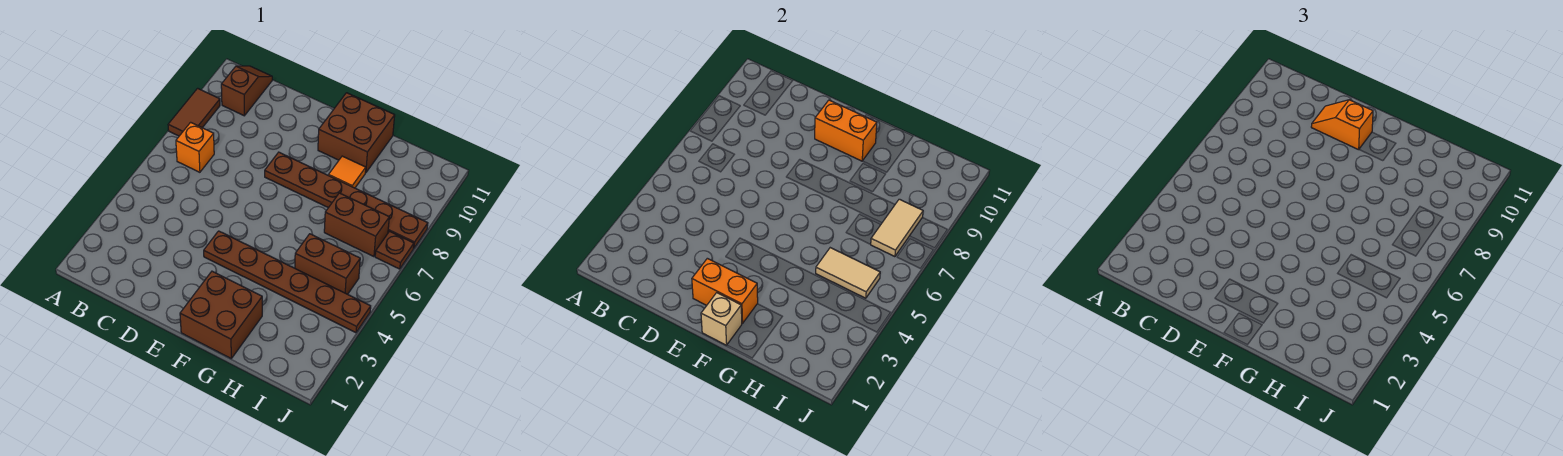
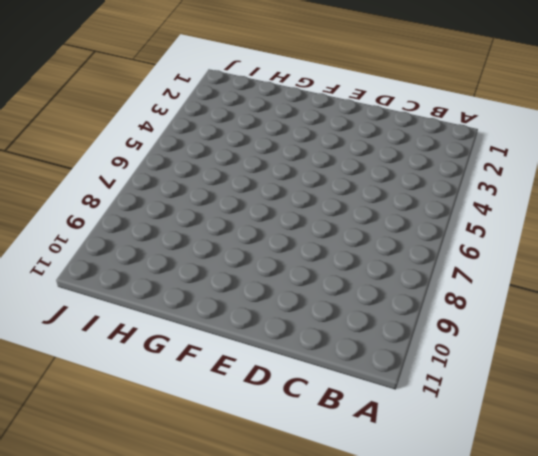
none -> brown tile A8:A9 level 1
none -> orange brick B7 level 1
none -> brown slope B10:B11 level 1 top 10

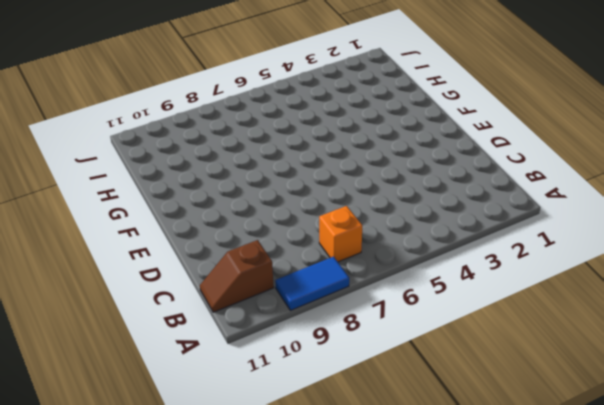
blue tile A8:A9 level 1 -> brown tile A8:A9 level 1
none -> brown plate E4:J4 level 1
none -> brown plate E8:J8 level 1
none -> brown brick F1:G2 level 1

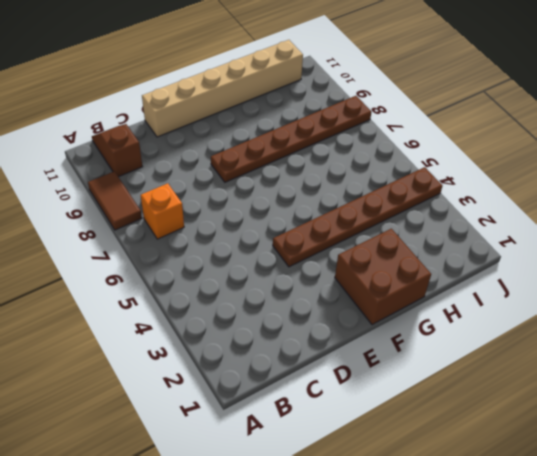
tan brick D11:I11 level 1 -> brown brick F10:G11 level 1
none -> orange tile G9 level 1
none -> brown brick H5:I5 level 1
none -> brown brick H7:I7 level 1

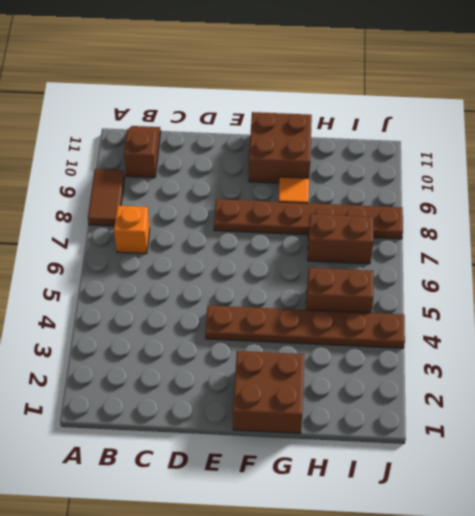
none -> brown plate J7 level 1
none -> orange brick E2:F2 level 2
none -> orange brick E10:F10 level 2

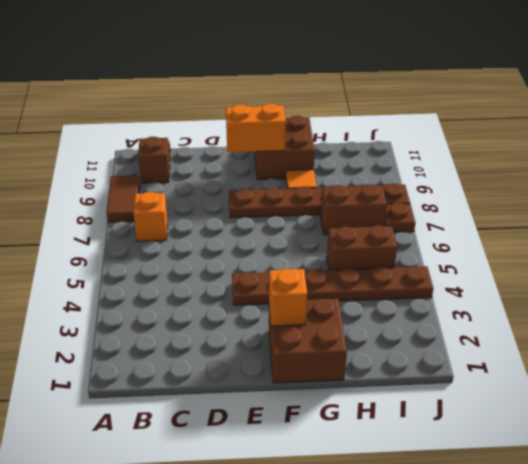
orange brick F2 level 2 -> orange brick E2:F2 level 2
none -> tan brick F1 level 2
none -> tan tile H5:I5 level 2
none -> tan tile I7:I8 level 2

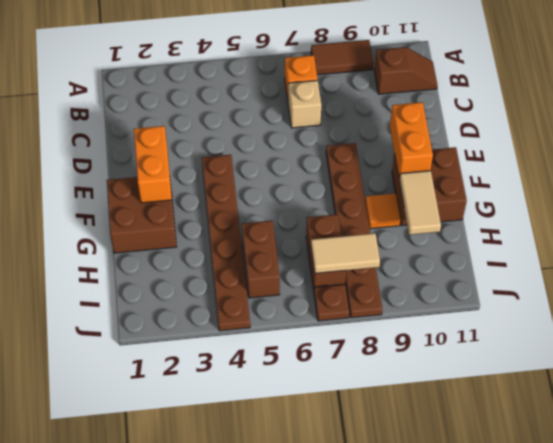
tan brick C7 level 1 -> tan brick F1 level 2
tan tile G10:H10 level 2 -> tan tile H5:I5 level 2
none -> orange slope D10:E10 level 3 top E

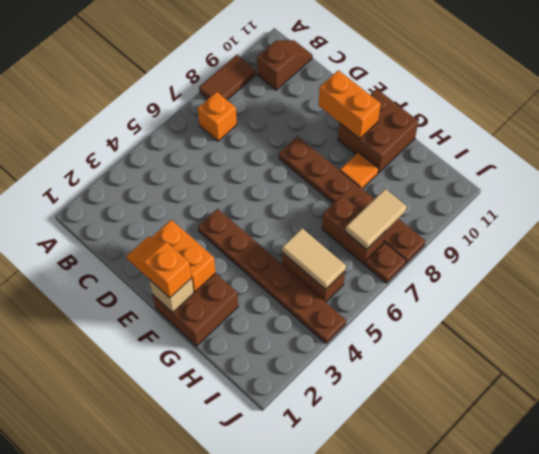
orange slope E1:F1 level 3 top F -> orange slope D10:E10 level 3 top E

